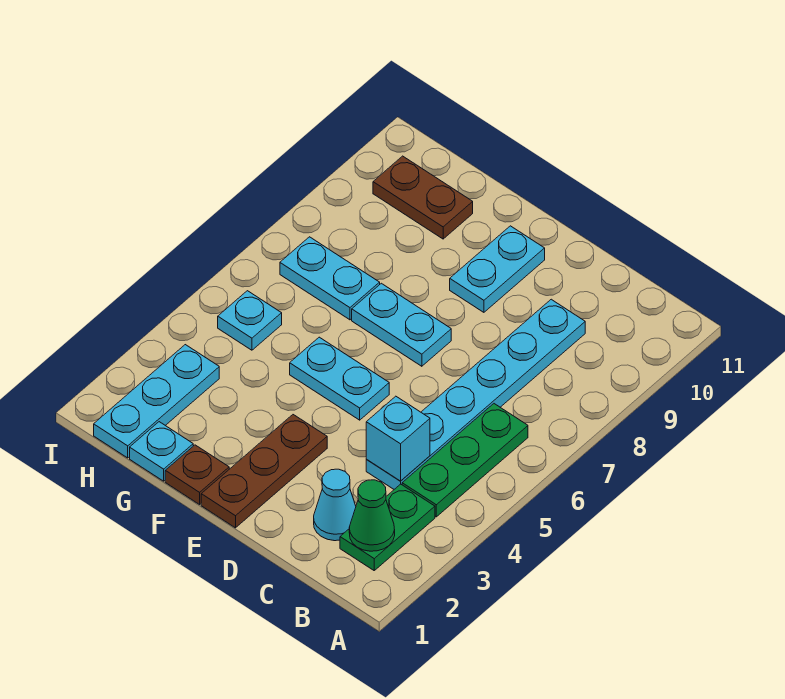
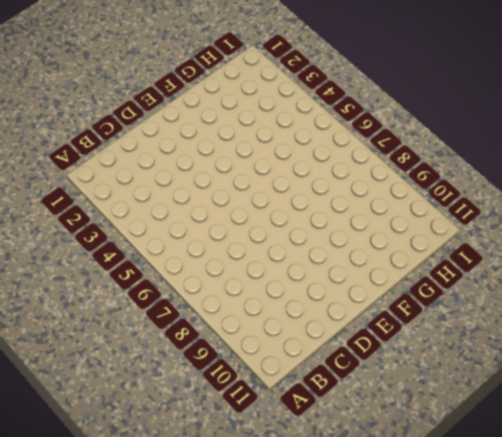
none -> green plate B2:B3 level 1
none -> green plate B4:B6 level 1
none -> cyan cone C2 level 1

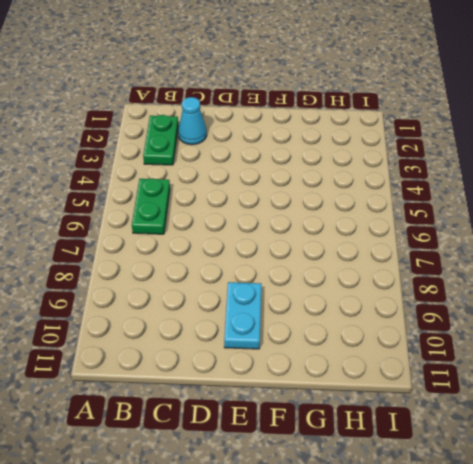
green plate B5:B6 level 1 -> green plate B4:B6 level 1
none -> cyan plate C4:C9 level 1
none -> brown plate E1:E3 level 1
none -> cyan plate E5:F5 level 1

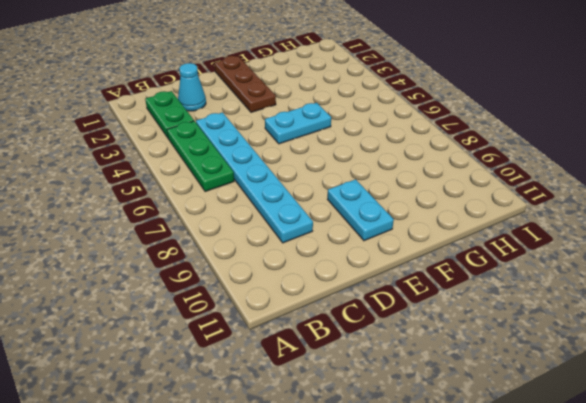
none -> cyan plate E7:F7 level 1
none -> brown plate F1 level 1
none -> cyan plate G1 level 1

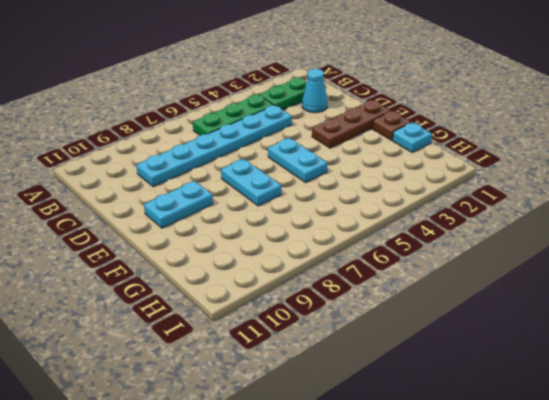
none -> cyan plate G7:H7 level 1
none -> brown plate G10:H10 level 1
none -> cyan plate H1:H3 level 1

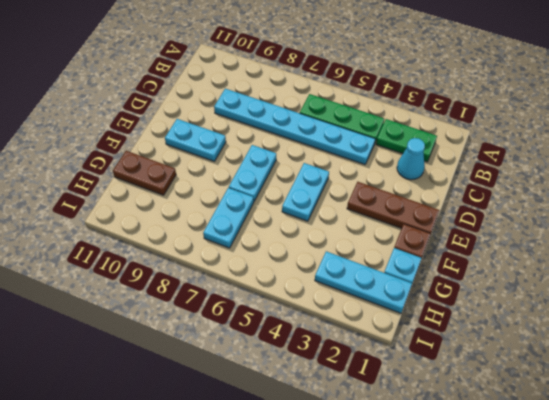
brown plate G10:G11 level 1 -> brown plate G10:H10 level 1
none -> cyan plate H5 level 1
none -> green cone B2 level 2
none -> cyan brick C4 level 2

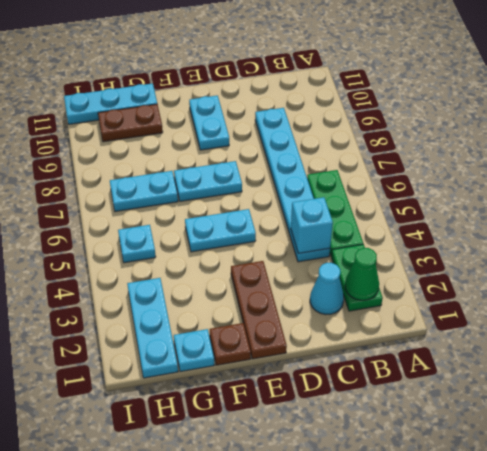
cyan plate G11:I11 level 1 -> none

